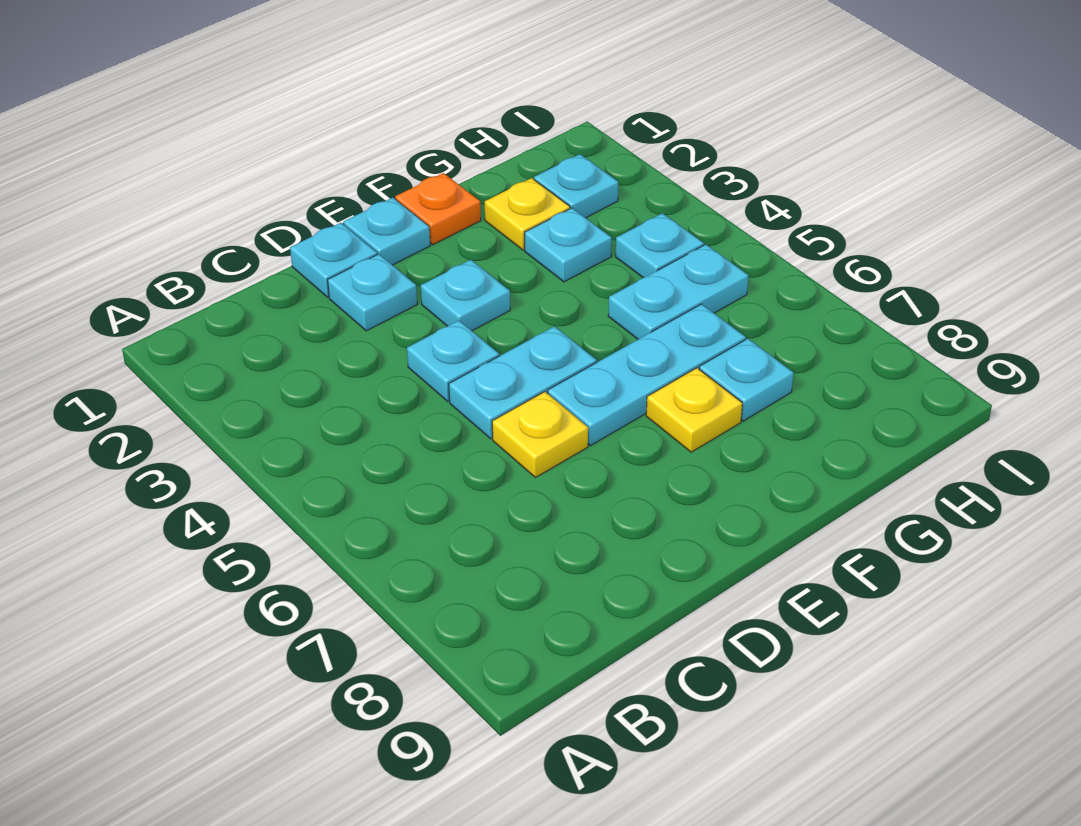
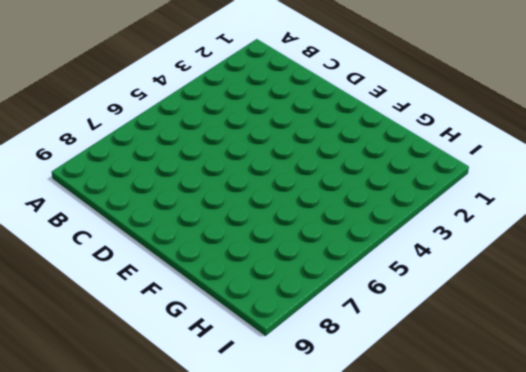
none -> cyan plate D1 level 1
none -> cyan plate D2 level 1
none -> cyan plate D4 level 1

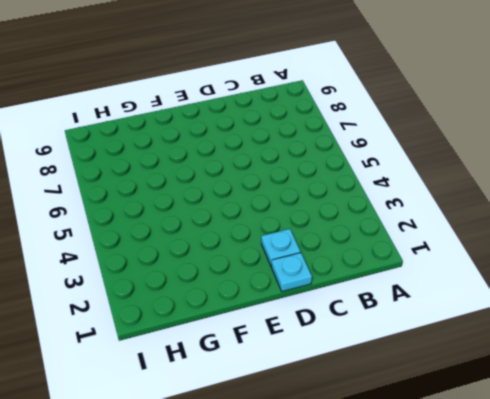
none -> cyan plate D4 level 1
none -> cyan plate D5:E5 level 1
none -> yellow plate D6 level 1

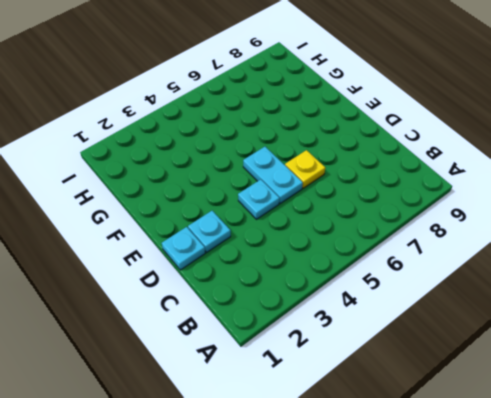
none -> cyan plate E1 level 1
none -> cyan plate E3 level 1
none -> cyan plate E6:G6 level 1

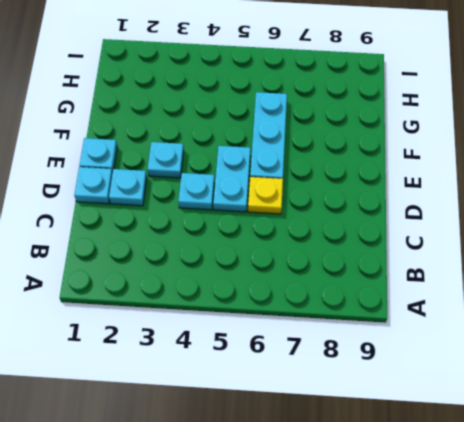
none -> orange plate F1 level 1
none -> yellow plate F7 level 1
none -> yellow plate G2 level 1

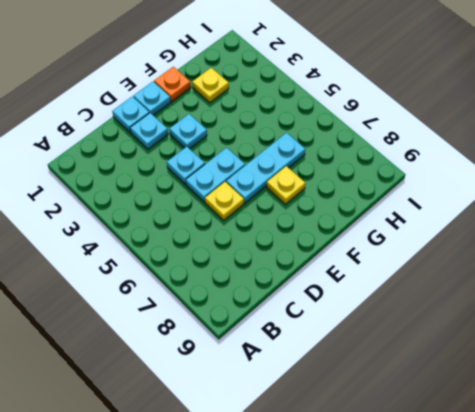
none -> cyan plate G3 level 1
none -> cyan plate G5:H5 level 1
none -> cyan plate G7 level 1

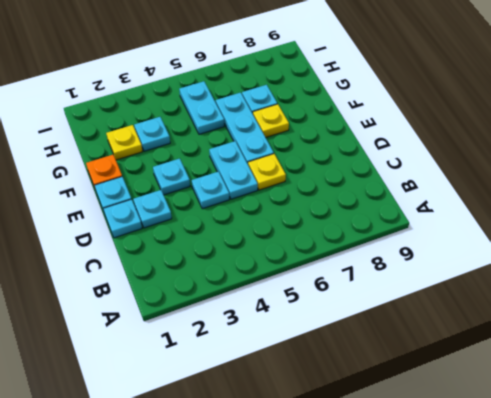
none -> cyan plate H2 level 1
none -> cyan plate H4 level 1

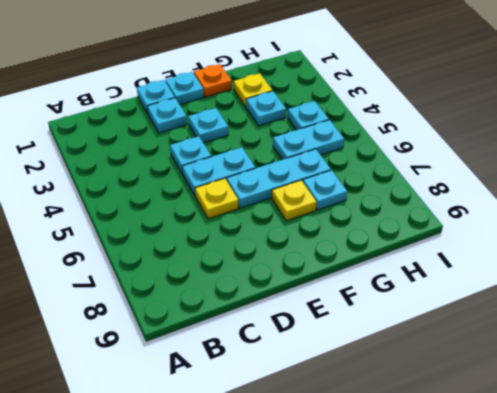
none -> cyan plate H2 level 1

